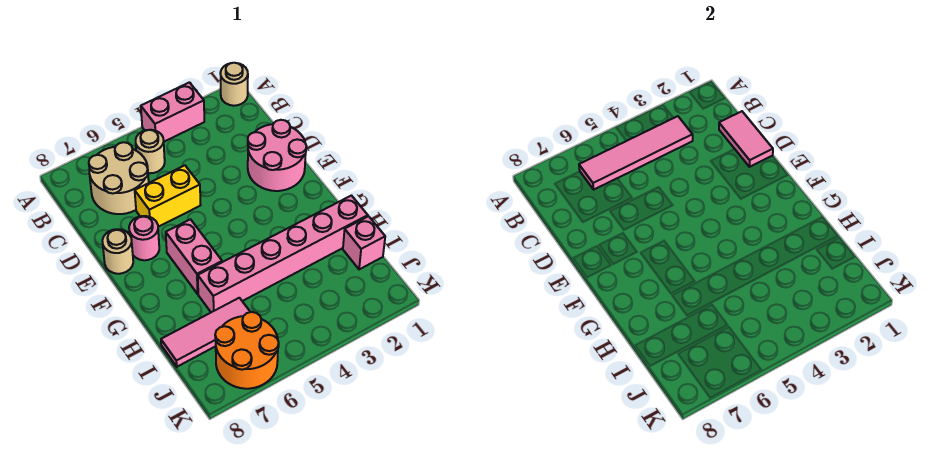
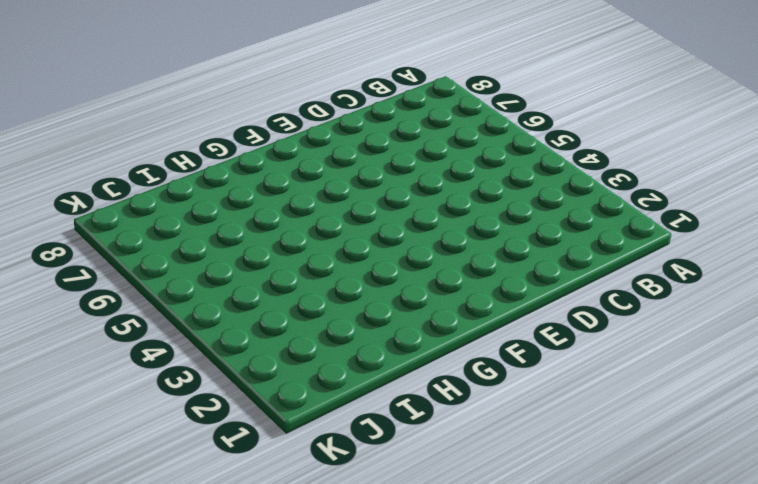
none -> tan round brick A1 level 1
none -> pink brick A3:A4 level 1
none -> tan round brick B5 level 1

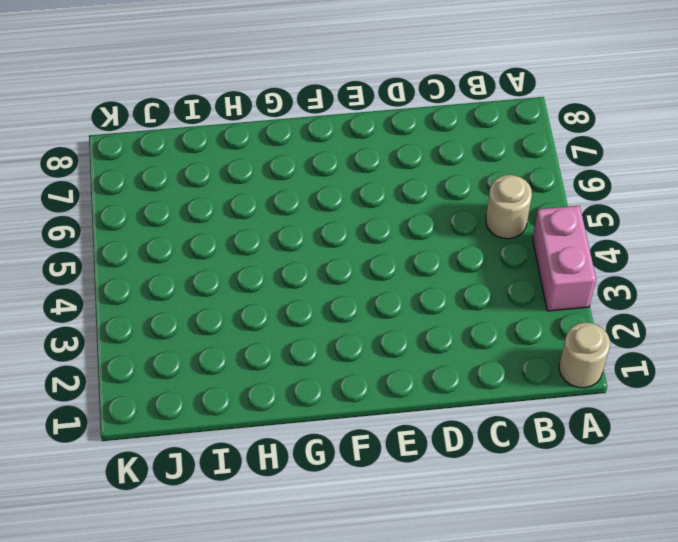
none -> tan round brick B6:C7 level 1
none -> pink round brick D1:E2 level 1
none -> yellow brick D5:D6 level 1

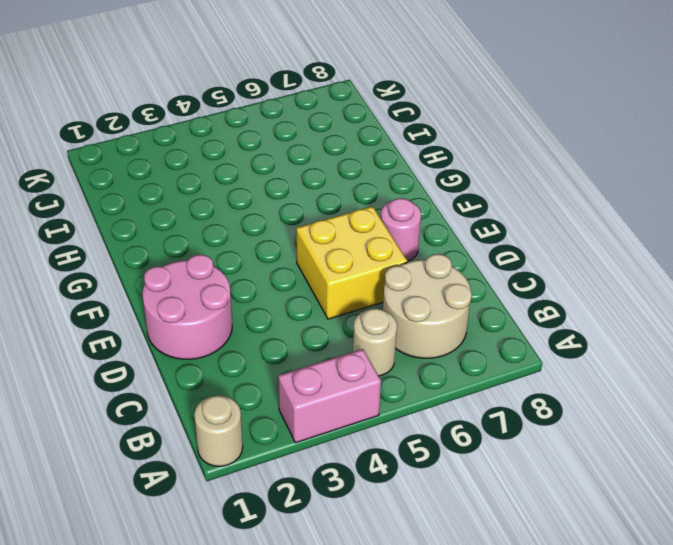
yellow brick D5:E6 level 1 -> yellow brick D5:D6 level 1
none -> tan round brick E8 level 1
none -> pink brick F6:G6 level 1
none -> pink brick H1:H6 level 1

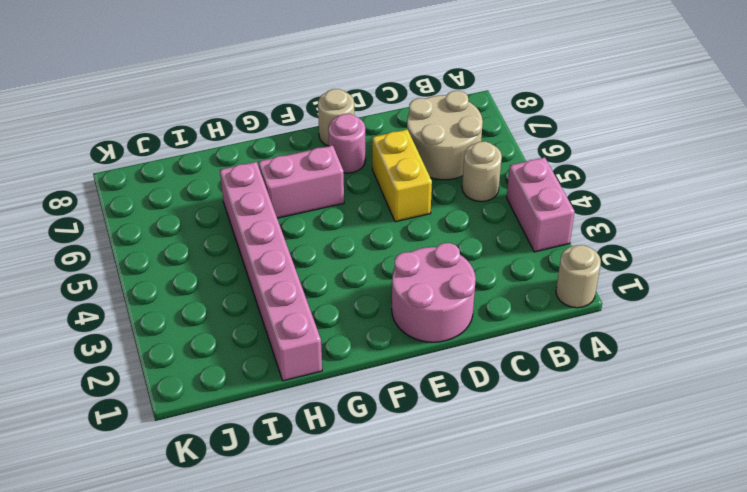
none -> pink brick I1 level 1
none -> pink tile I6:I8 level 1
none -> orange round brick J6:K7 level 1

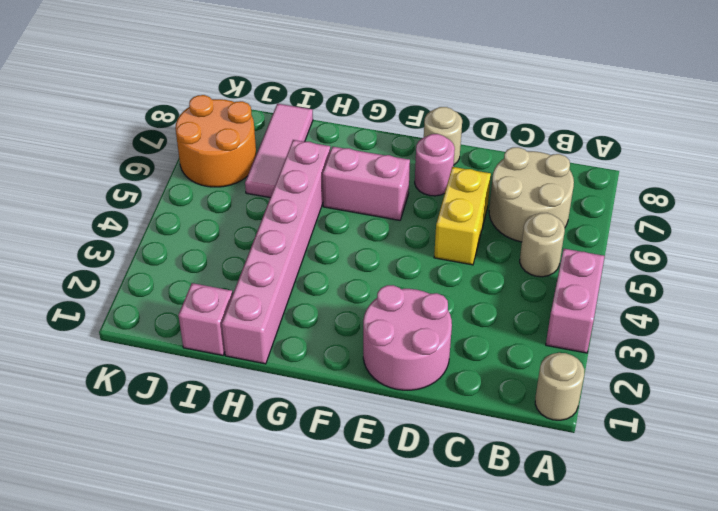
none -> pink tile B3:B6 level 2
none -> pink tile C1:D1 level 2

